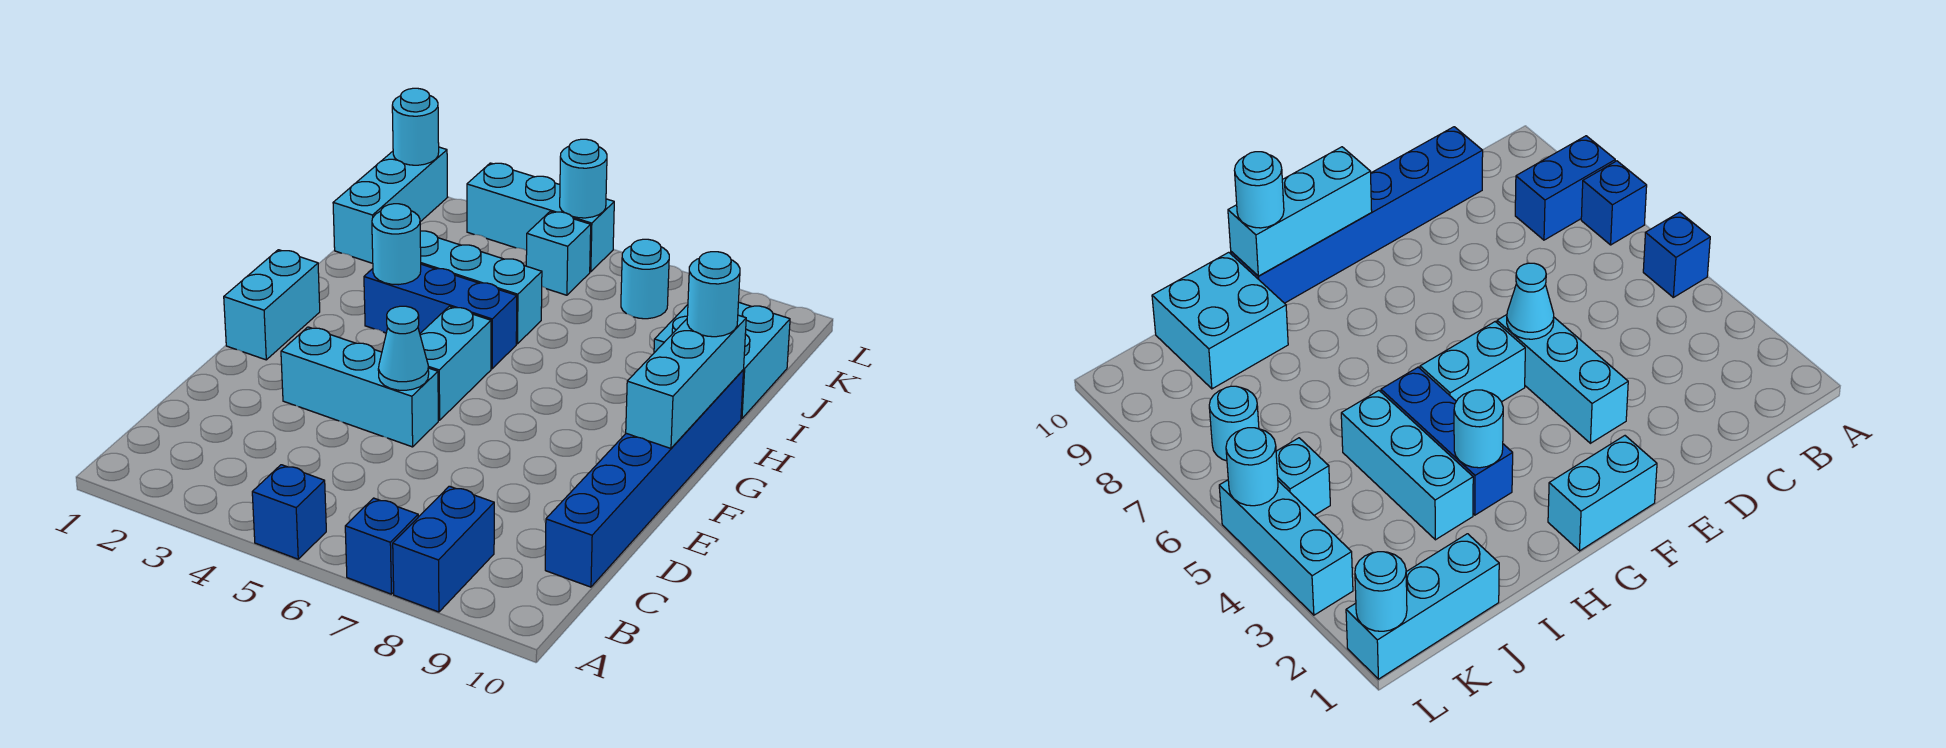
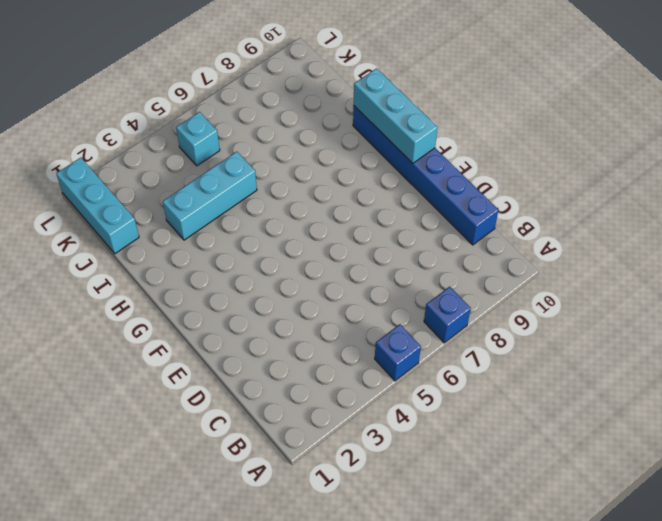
none -> blue brick A8:B8 level 1
none -> cyan brick E3:E5 level 1
none -> cyan brick F1:G1 level 1

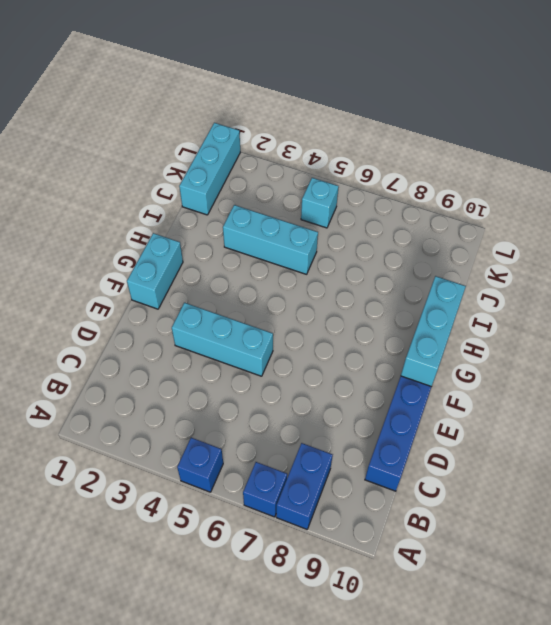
none -> cyan brick F5:G5 level 1
none -> blue brick H3:H5 level 1
none -> cyan brick I9:J10 level 1

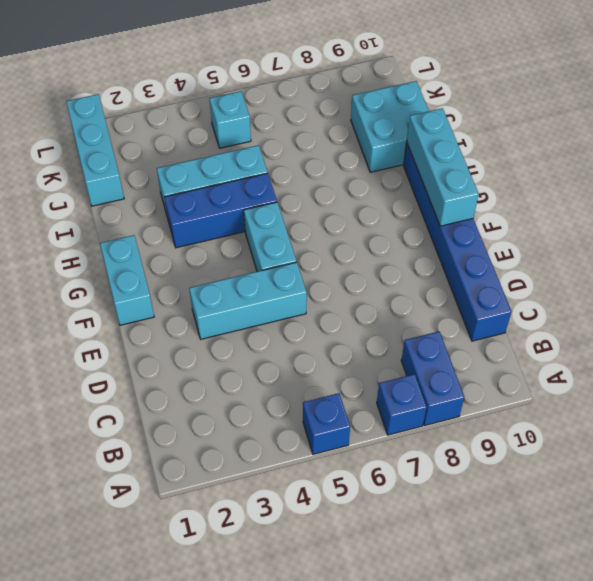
none -> cyan round brick K7 level 1
none -> cyan brick L3:L5 level 1
none -> cyan cone E5 level 2

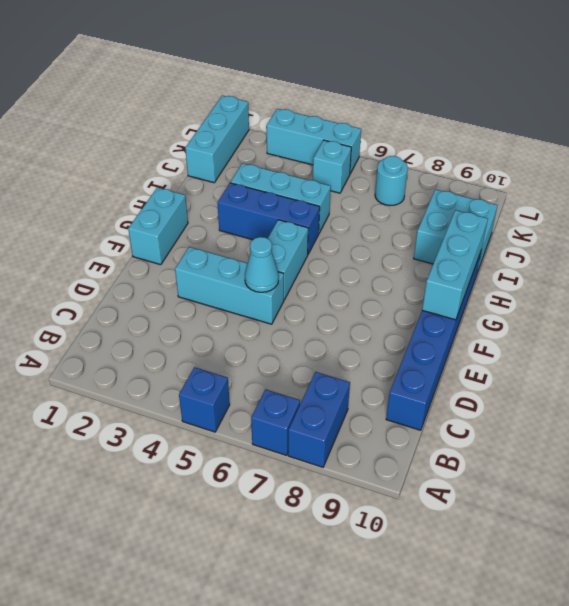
none -> cyan round brick H3 level 2
none -> cyan round brick L1 level 2
none -> cyan round brick L5 level 2

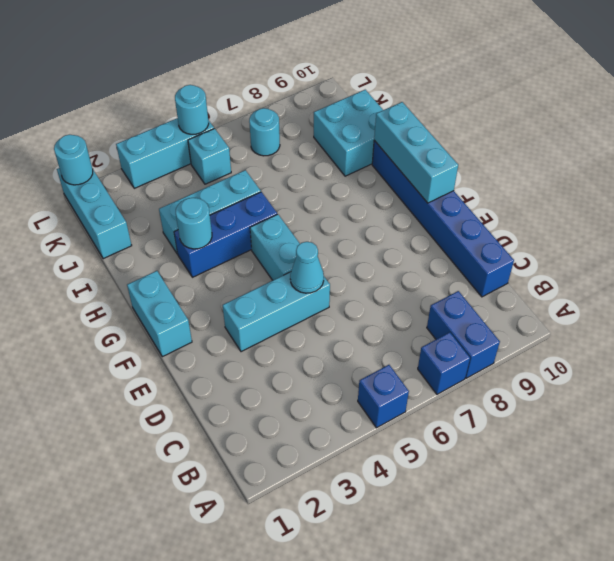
none -> cyan round brick H10 level 3

